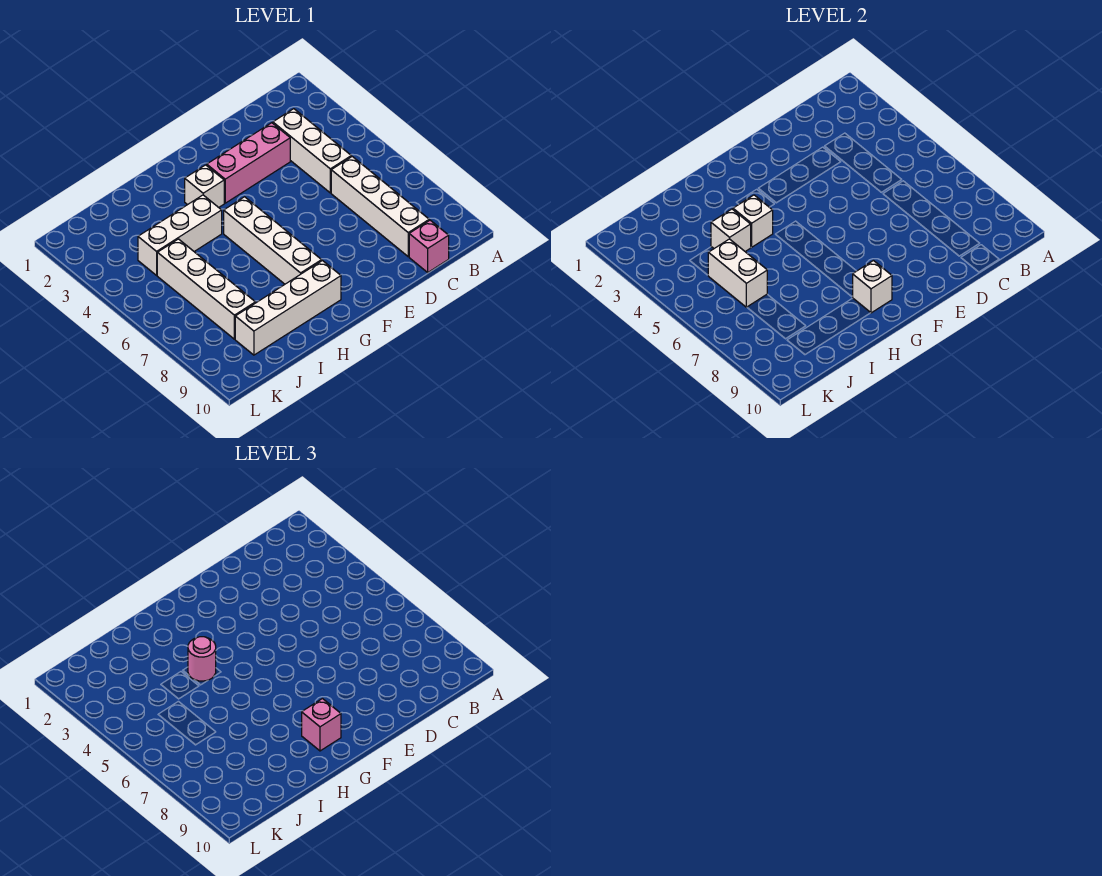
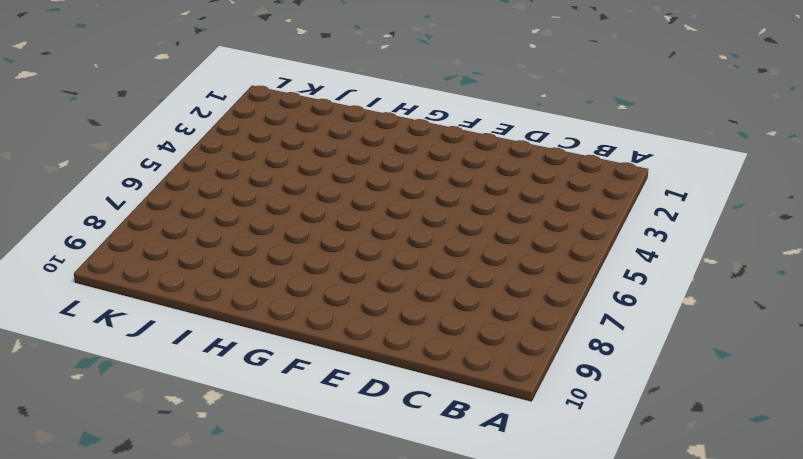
none -> white brick C3:C5 level 1
none -> white brick C6:C9 level 1
none -> pink brick C10 level 1

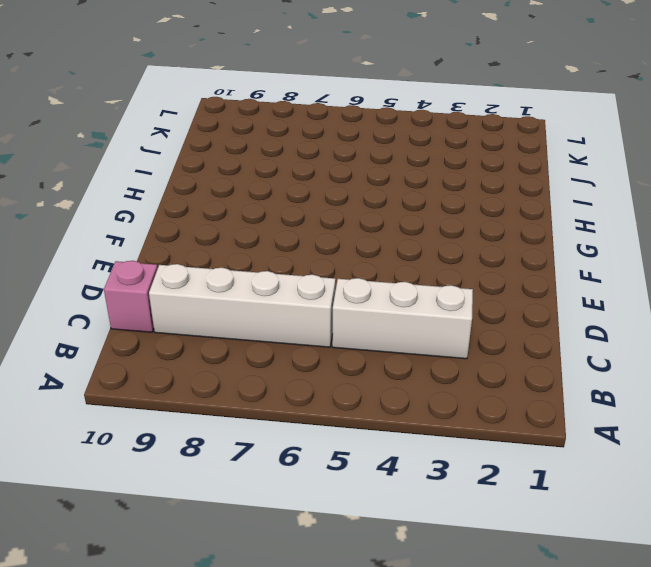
none -> pink brick D3:F3 level 1
none -> white brick G3 level 1
none -> white brick G5:G8 level 1

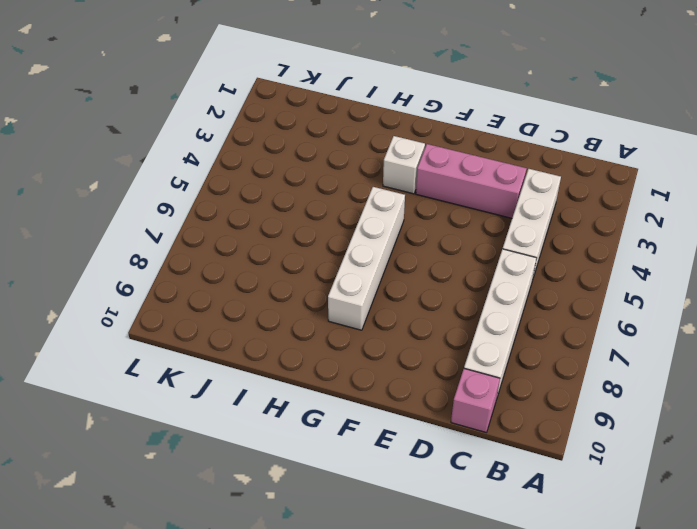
none -> white brick G9:J9 level 1
none -> white brick H4:J4 level 1
none -> white brick J5:J8 level 1

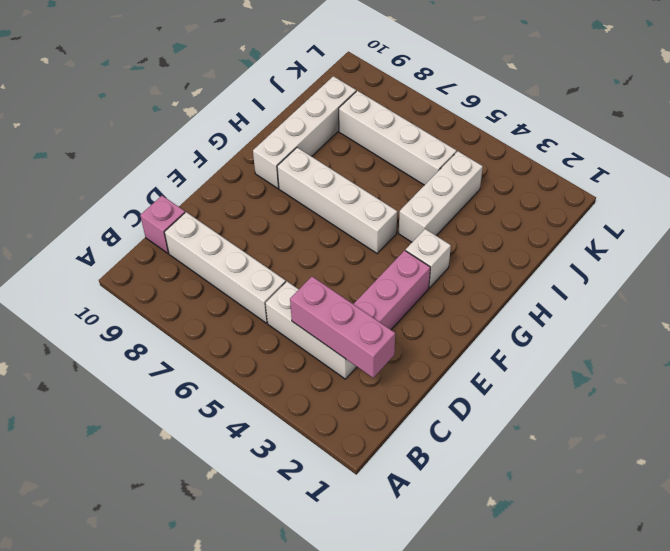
pink brick C2:C4 level 2 -> none
none -> white brick G9 level 2
none -> white brick H4 level 2
none -> white brick I4 level 2

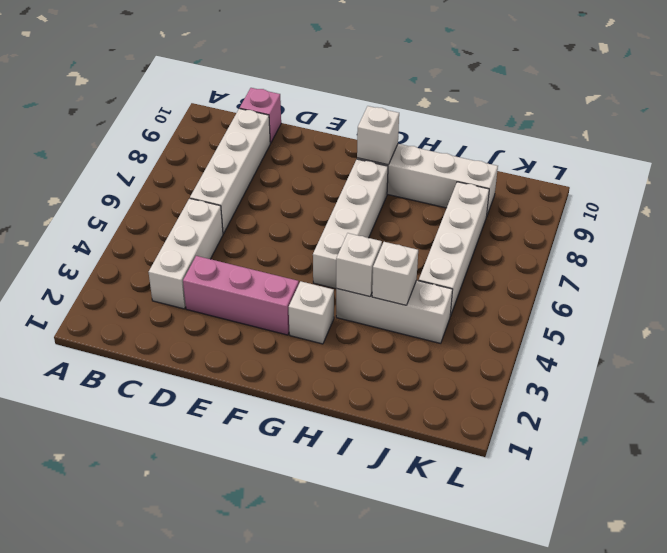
none -> white brick J5:J6 level 2
none -> pink brick G9 level 3
none -> pink round brick H4 level 3

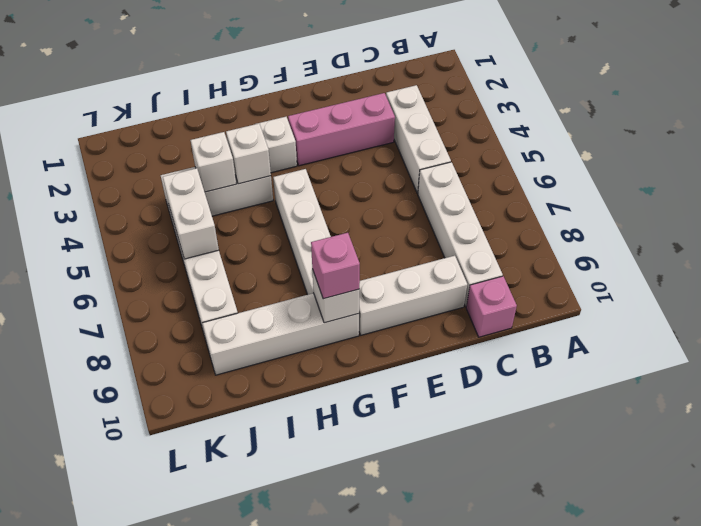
white brick D9:F9 level 1 -> none
none -> pink round brick H4 level 3

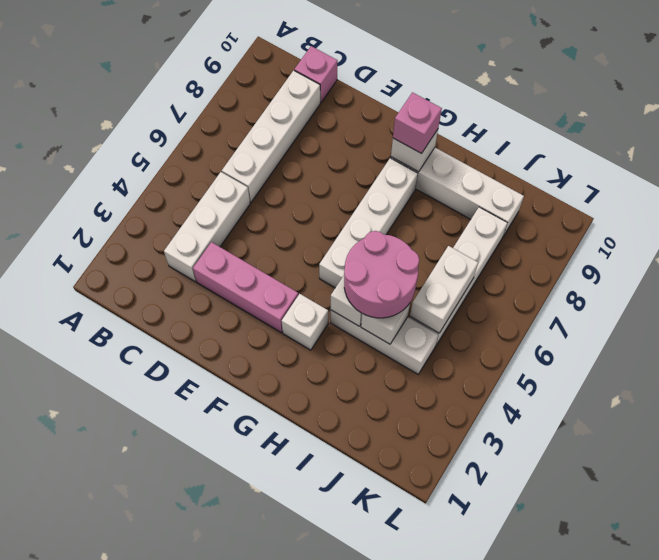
pink round brick H4:I5 level 3 -> pink round brick H4 level 3

